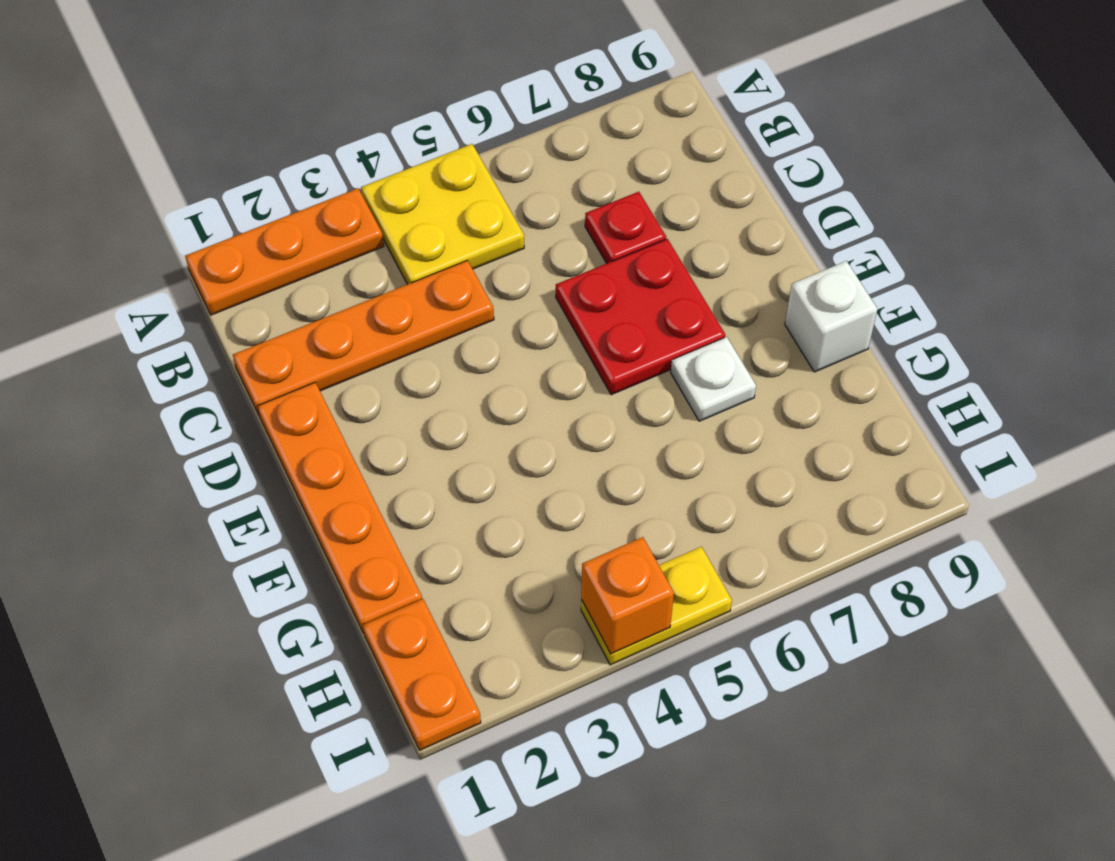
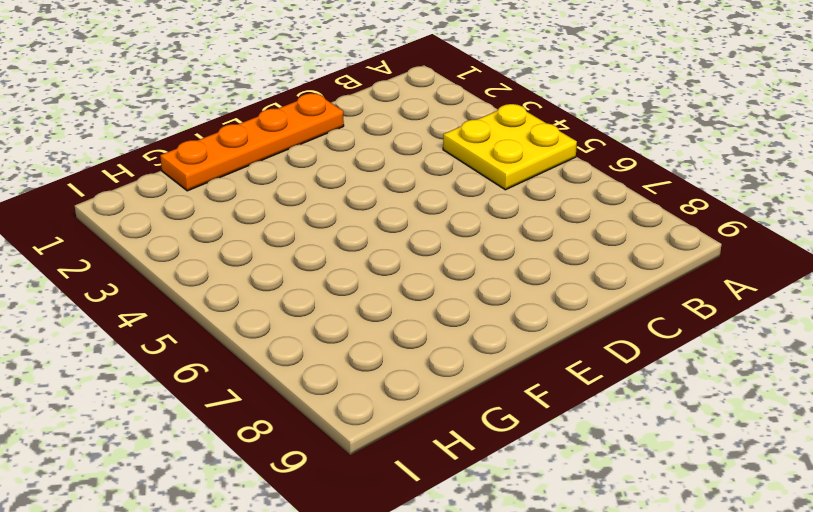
none -> orange plate A1:A3 level 1
none -> orange plate C1:C4 level 1

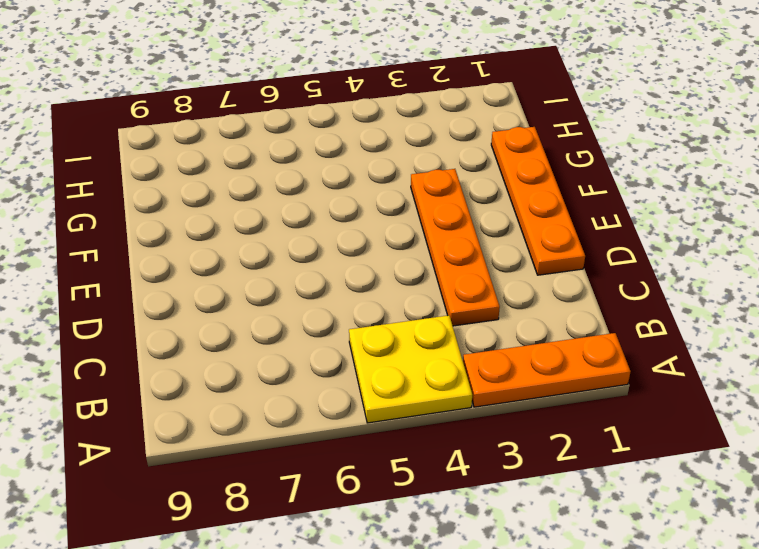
orange plate C3:F3 level 1 -> orange plate C1:C4 level 1
none -> red plate C7 level 1
none -> red plate D6:E7 level 1

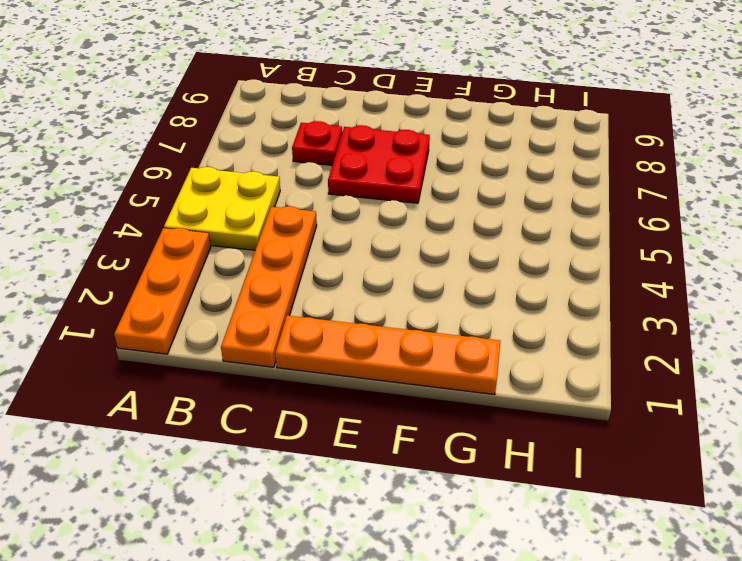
none -> white plate F7 level 1
none -> white brick F9 level 1

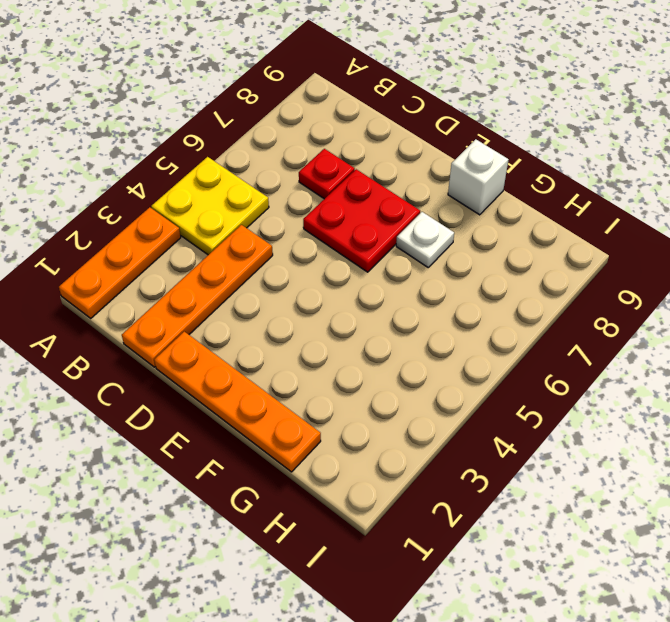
none -> orange plate H1:I1 level 1
none -> yellow plate I4:I5 level 1

